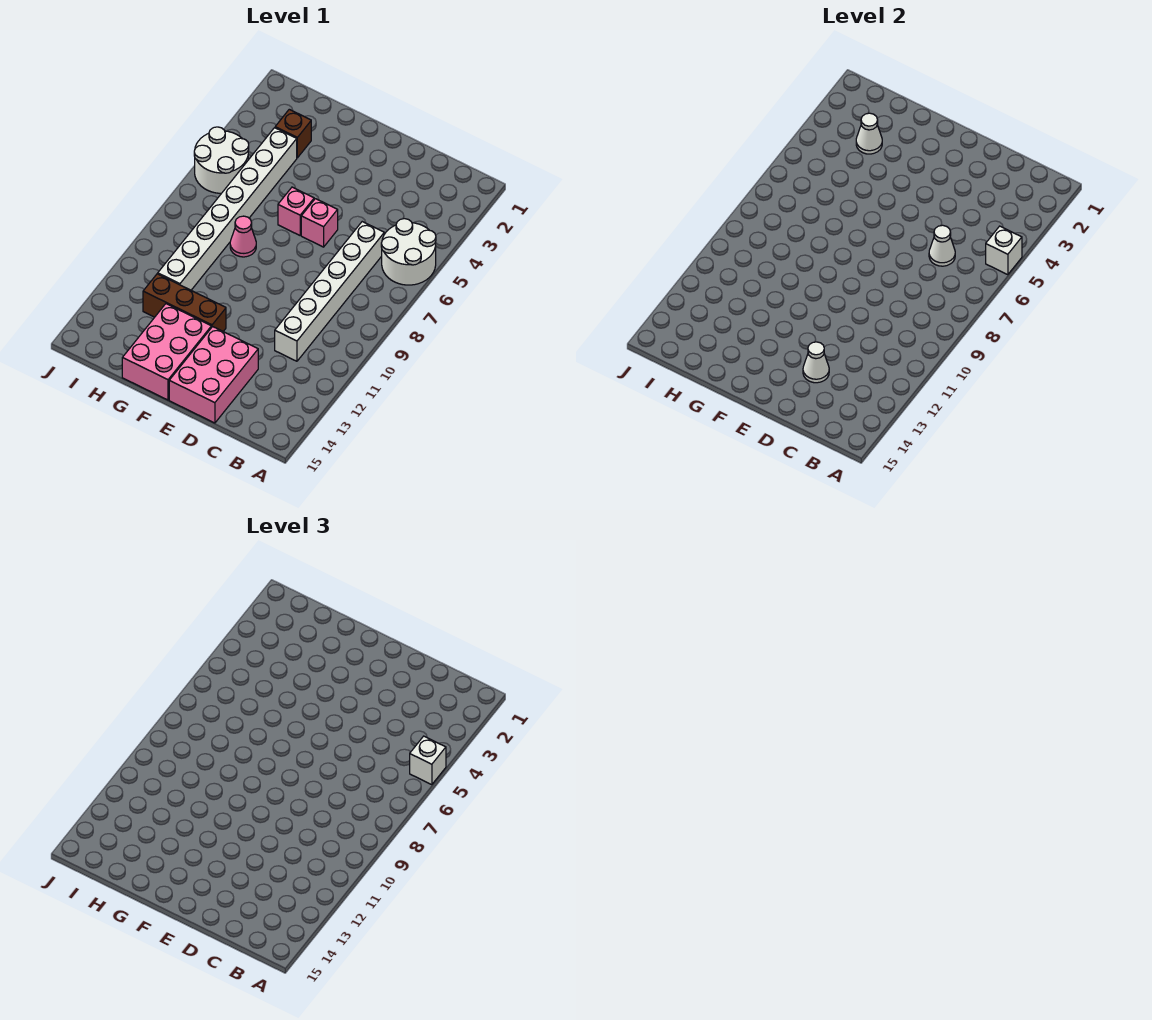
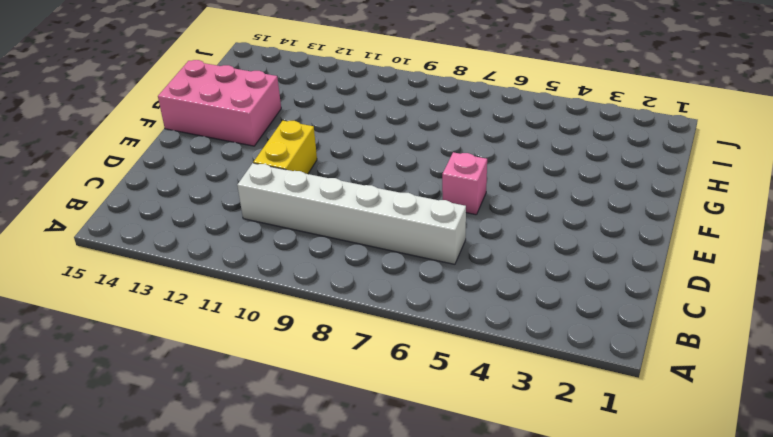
yellow brick D11:E11 level 1 -> none
none -> white round brick A5:B6 level 1
none -> pink brick D13:E15 level 1
none -> pink brick F6 level 1

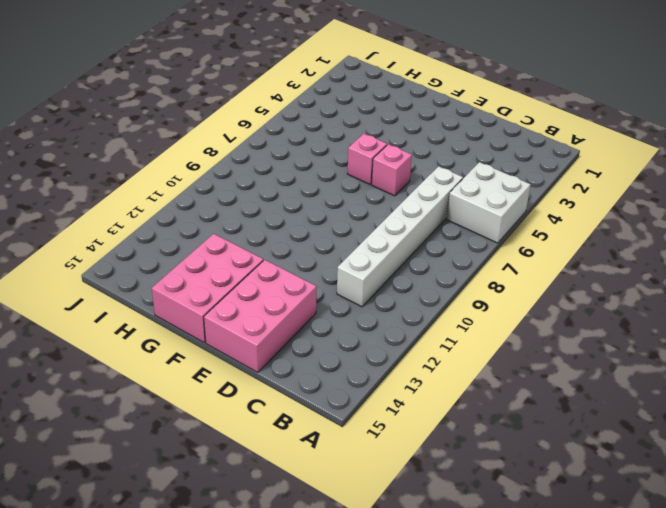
white brick A5:B6 level 1 -> white round brick A5:B6 level 1
none -> brown brick F12:H12 level 1
none -> pink cone G8 level 1
none -> brown brick H3 level 1

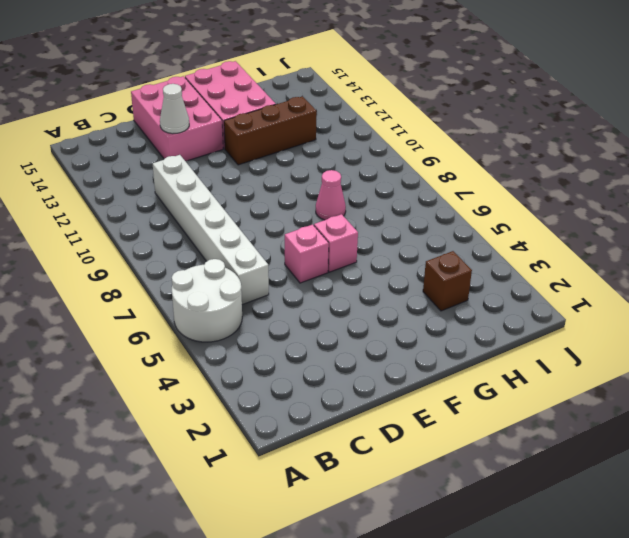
none -> white brick H4:H11 level 1
none -> white round brick I5:J6 level 1
none -> white brick A5 level 2

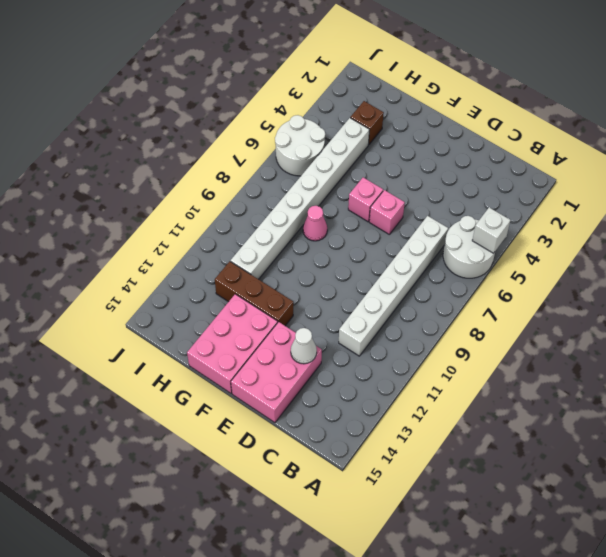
none -> white cone C6 level 2
none -> white cone H3 level 2
none -> white brick A5 level 3

